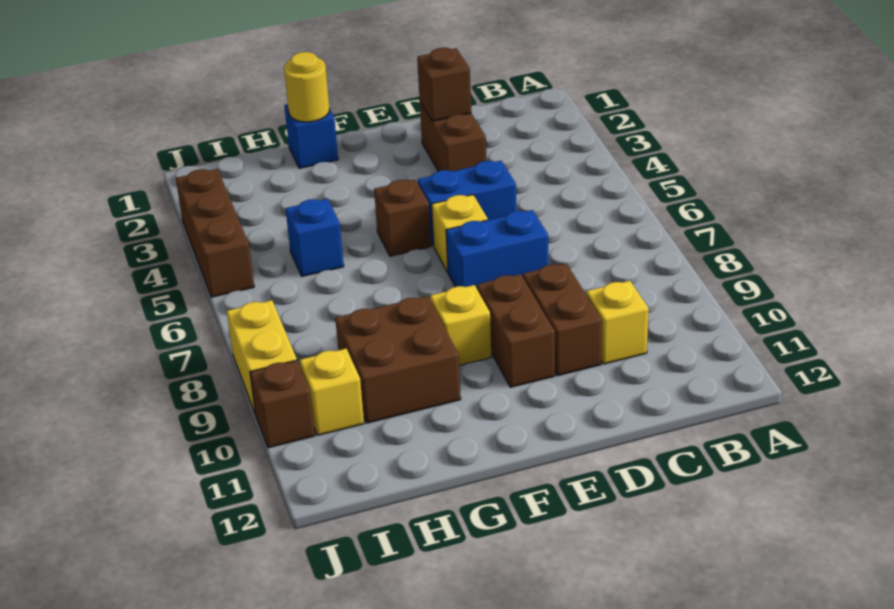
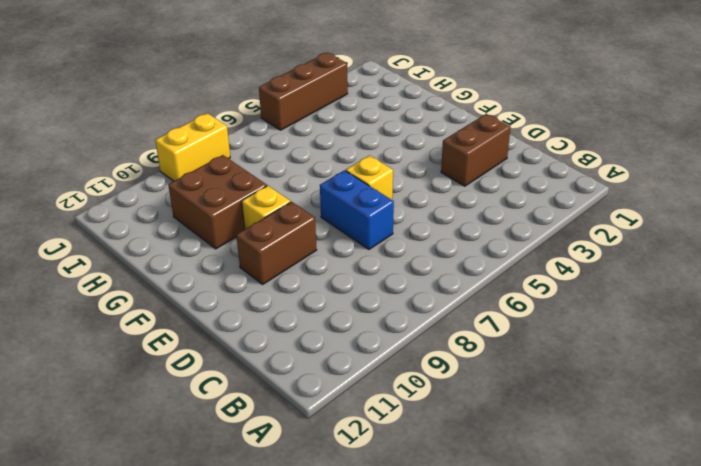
none -> yellow brick C10 level 1
none -> blue brick D5:E5 level 1
none -> brown brick D9:D10 level 1

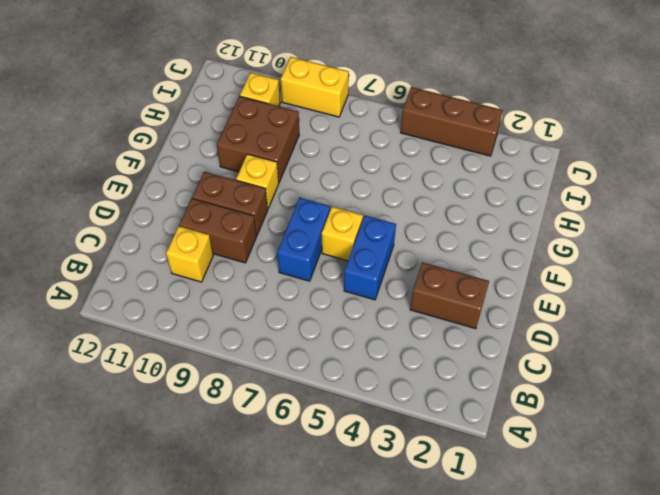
none -> brown brick F5 level 1
none -> blue brick G1 level 1
none -> blue brick H5 level 1

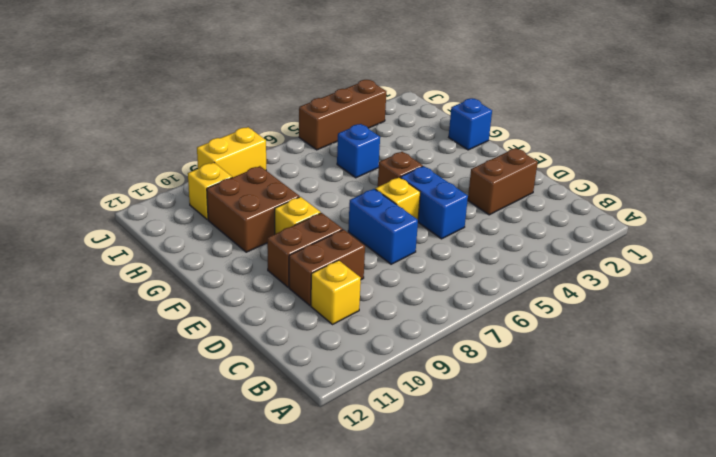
none -> brown brick J10 level 1
none -> brown brick D2 level 2
none -> yellow round brick G1 level 2

